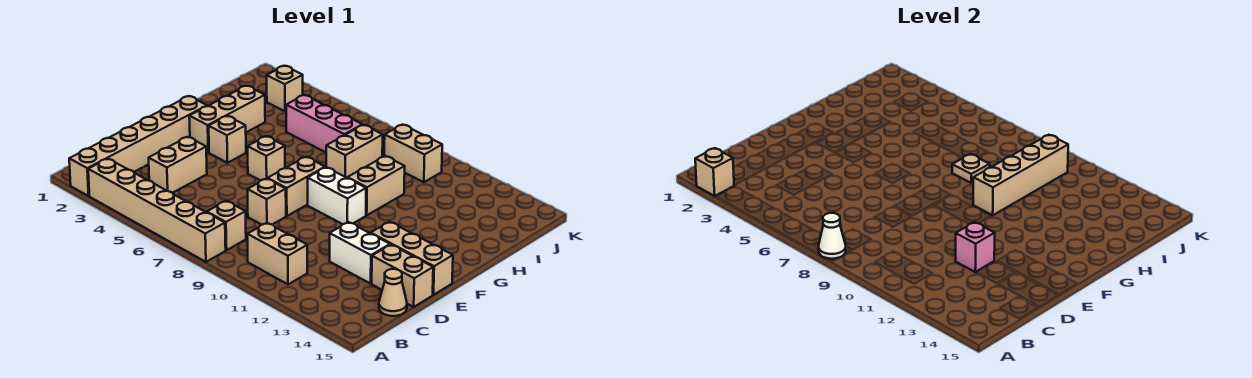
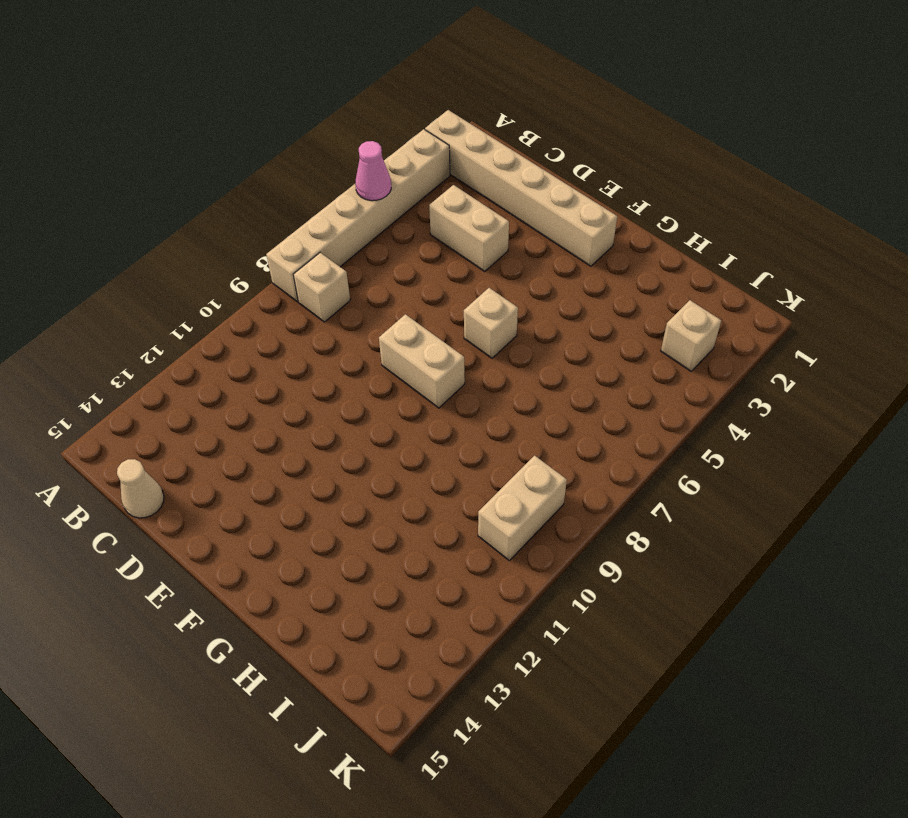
pink cone A5 level 2 -> none
none -> tan brick B10:B11 level 1
none -> tan brick D8 level 1
none -> white brick D12:D13 level 1

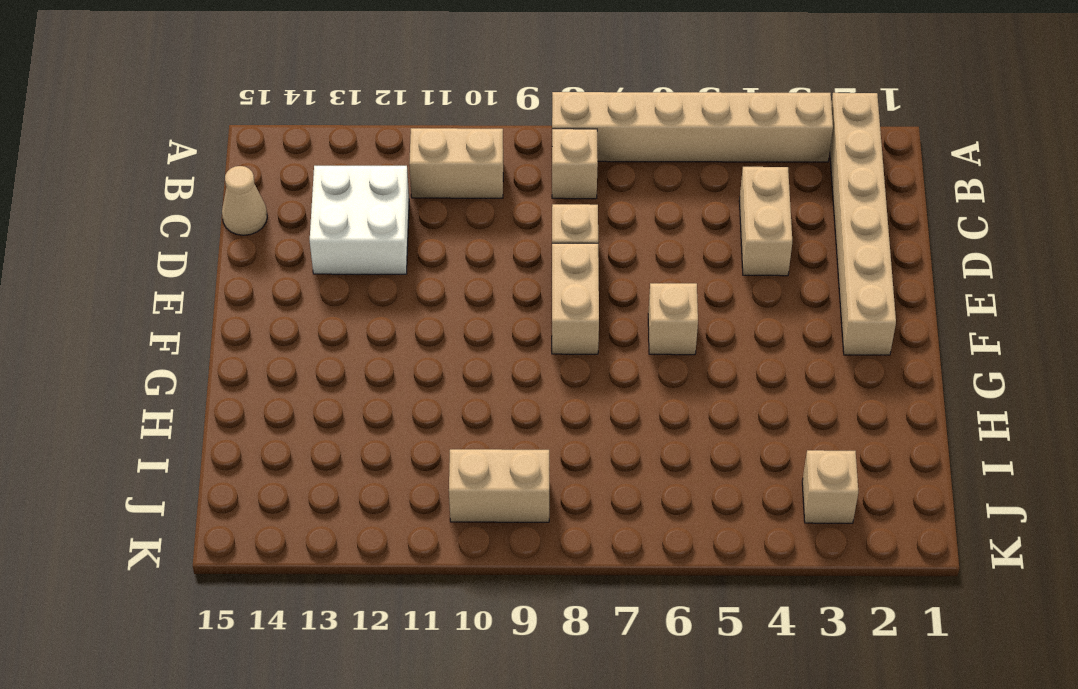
white brick C12:D13 level 1 -> white brick D12:D13 level 1
none -> tan brick D14:D15 level 1
none -> tan brick E13:E15 level 1
none -> tan brick F3:H3 level 1

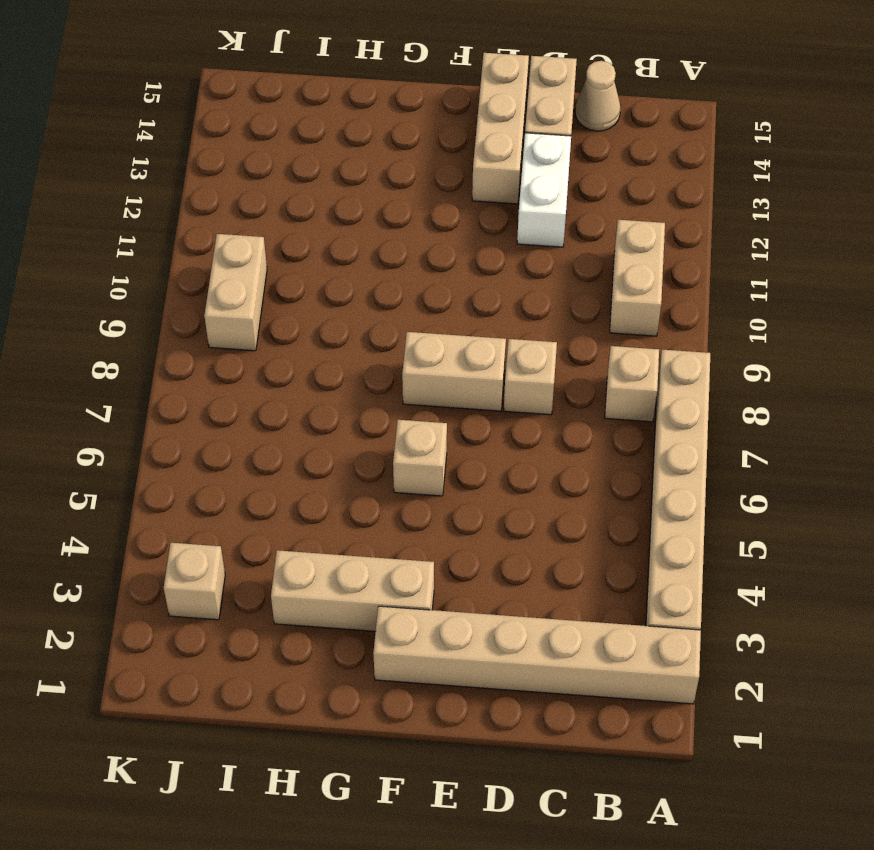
none -> tan brick C4:D4 level 1
none -> tan brick F4 level 1
none -> white brick F9:F10 level 1

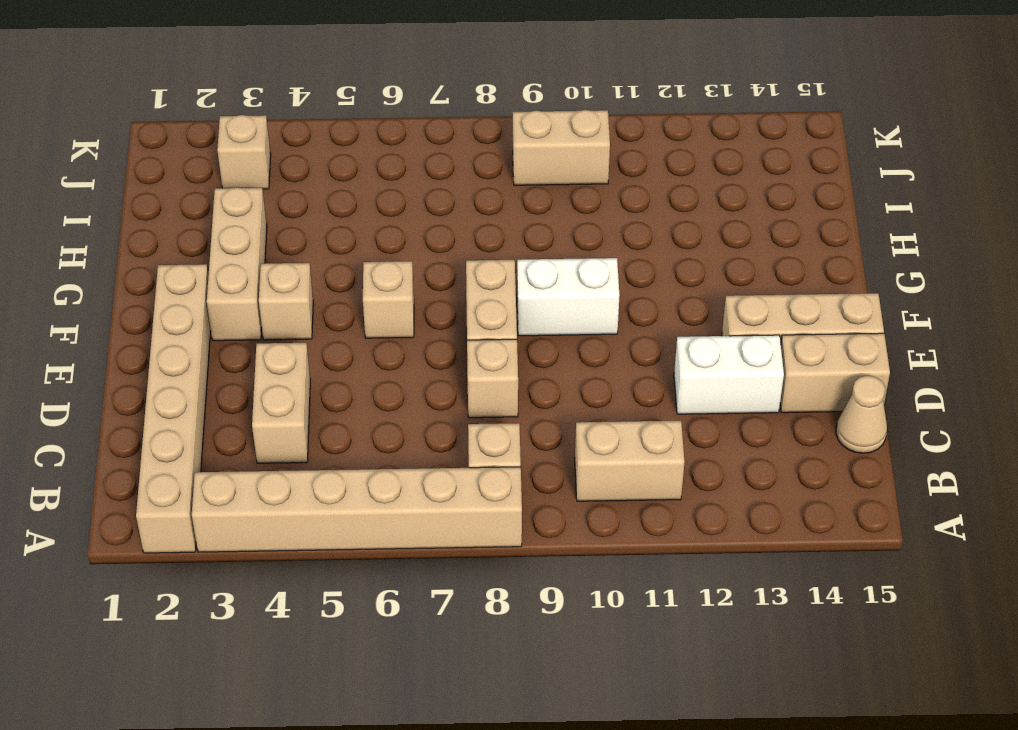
none -> tan brick G10:H10 level 1
none -> tan brick H8:I8 level 1
none -> pink brick I5:I7 level 1

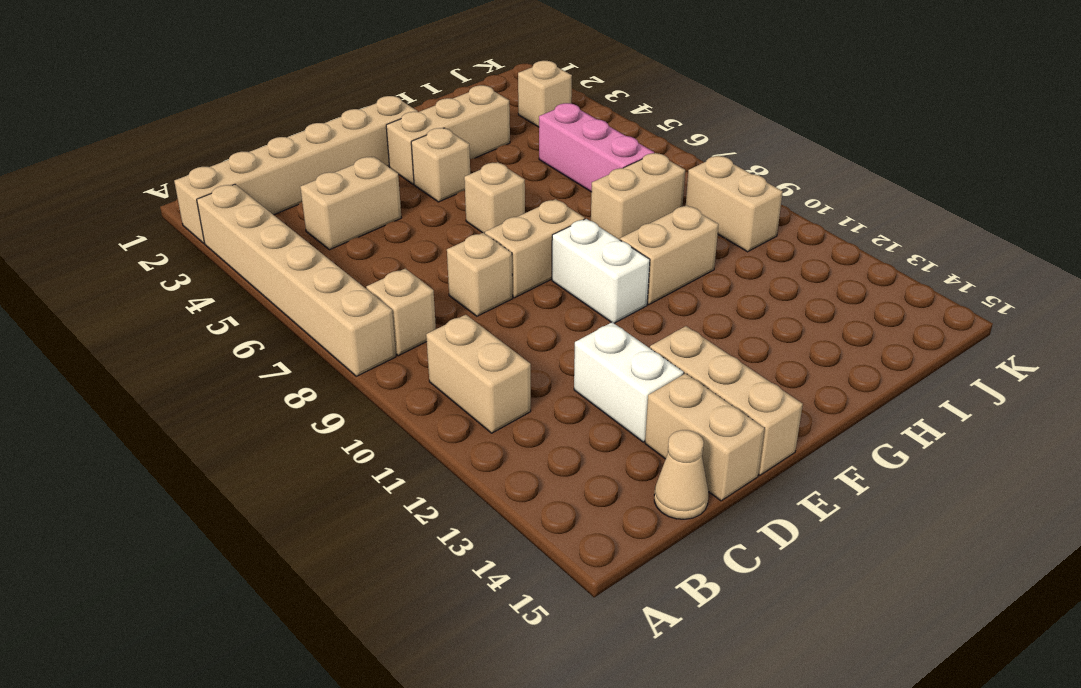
none -> tan brick A2 level 2
none -> white cone A8 level 2
none -> pink brick D12 level 2

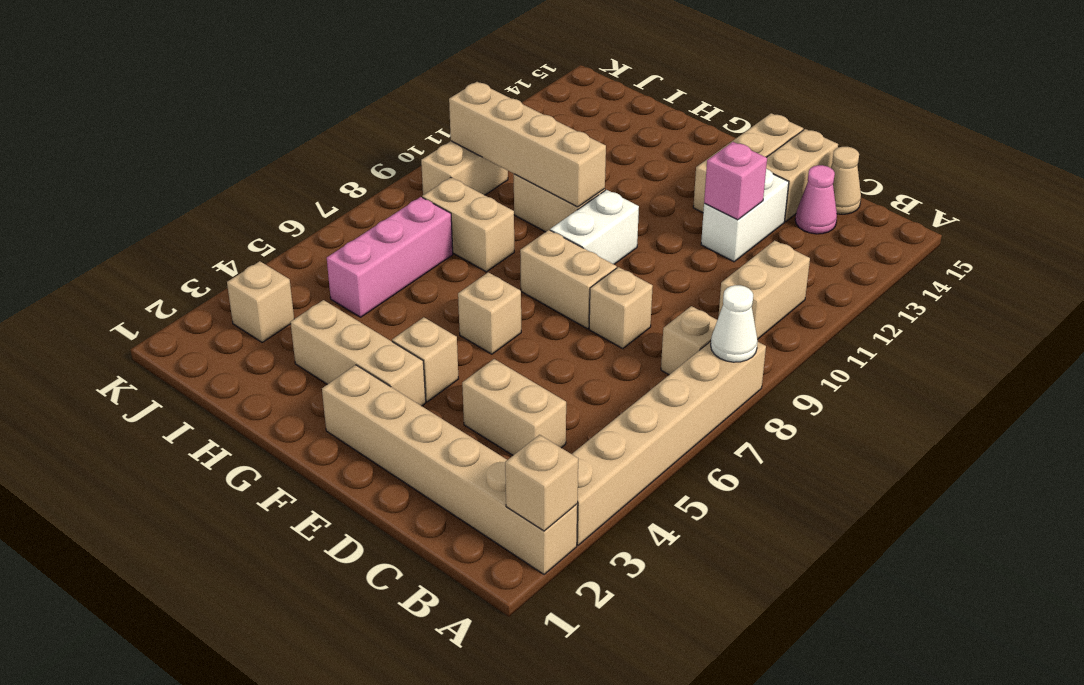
pink cone C14 level 1 -> none
none -> tan plate H8 level 2

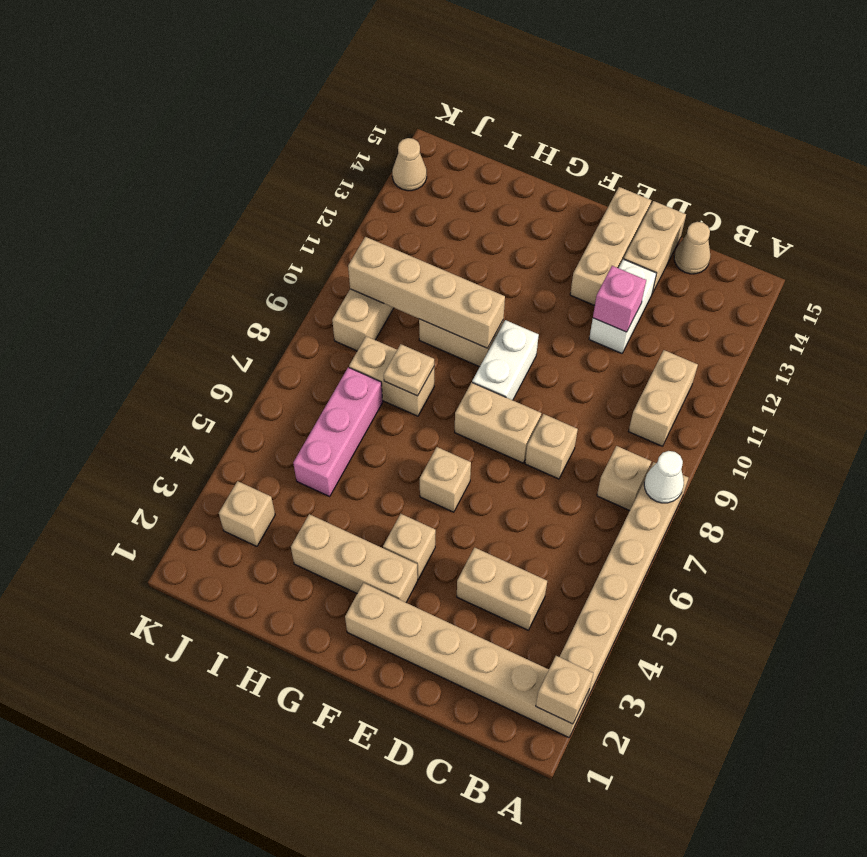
tan cone K14 level 1 -> none

